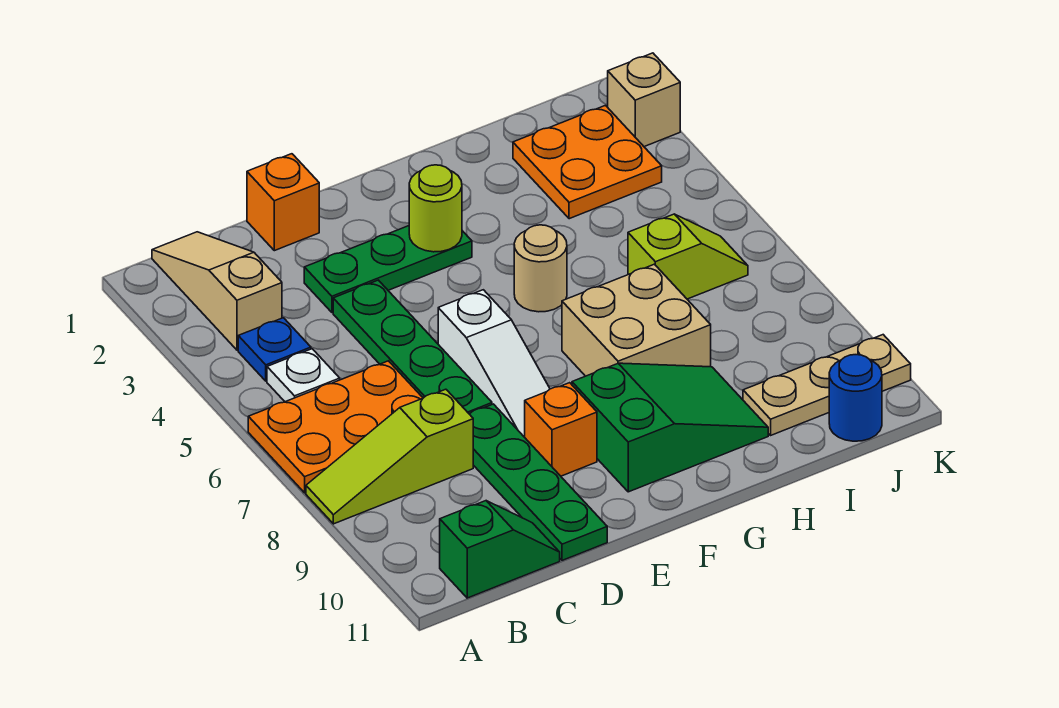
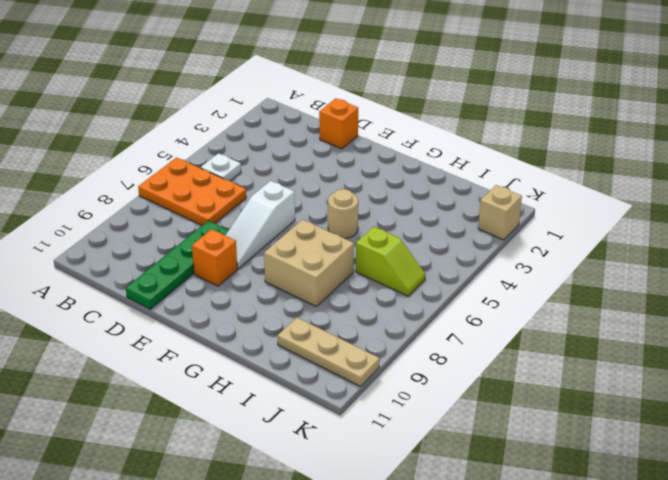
none -> lime slope A8:C8 level 1 top C
none -> tan slope B1:B3 level 1 top 3
none -> blue plate B4 level 1

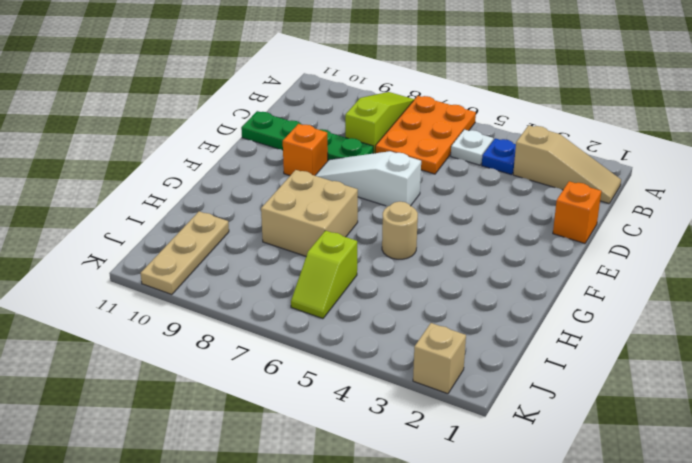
none -> green slope B11:C11 level 1 top B
none -> green plate D3:F3 level 1
none -> green plate D4:D7 level 1

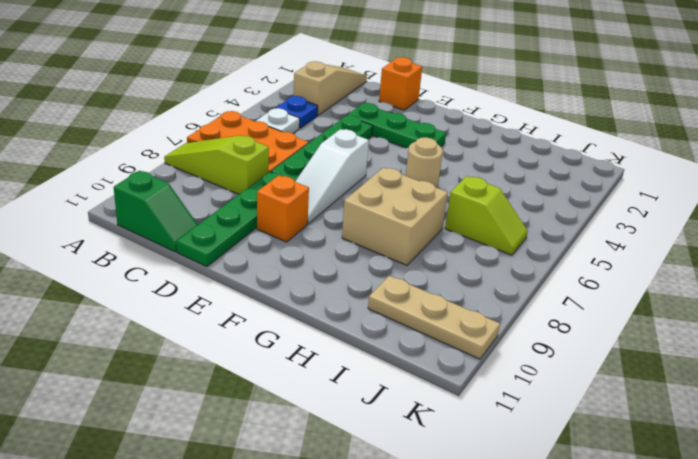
none -> green slope F9:H10 level 1 top F
none -> orange plate I2:J3 level 1
none -> blue round brick J11 level 1

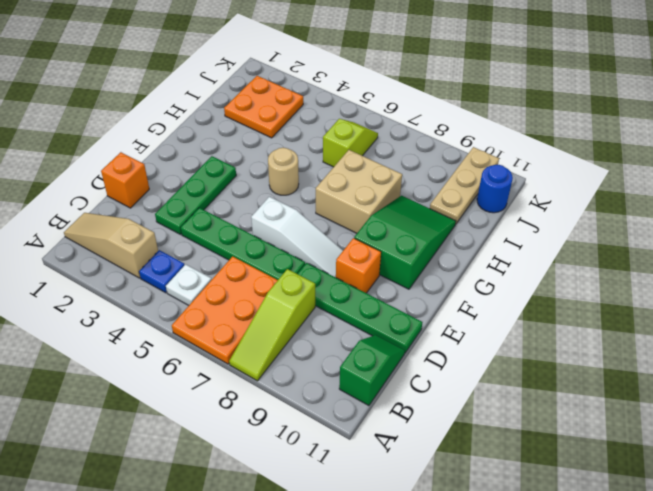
none -> tan brick K2 level 1
none -> lime round brick F3 level 2

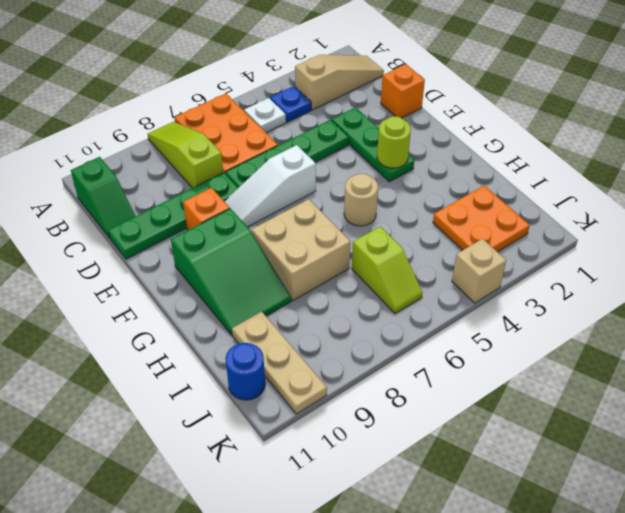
tan brick K4 level 1 -> tan brick K2 level 1

